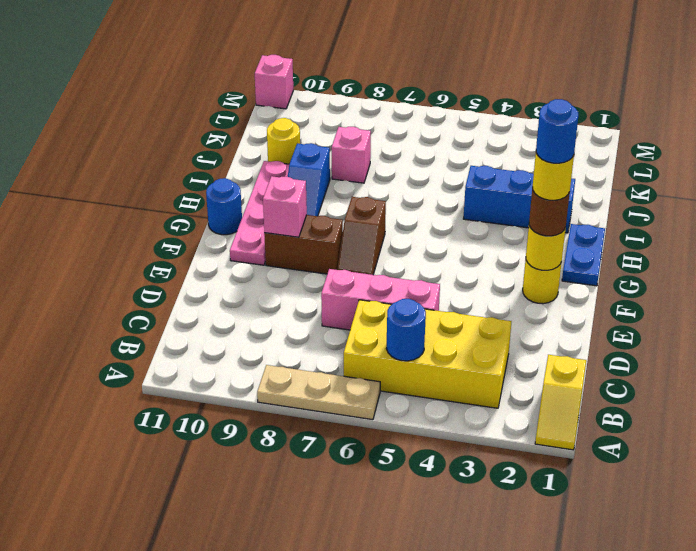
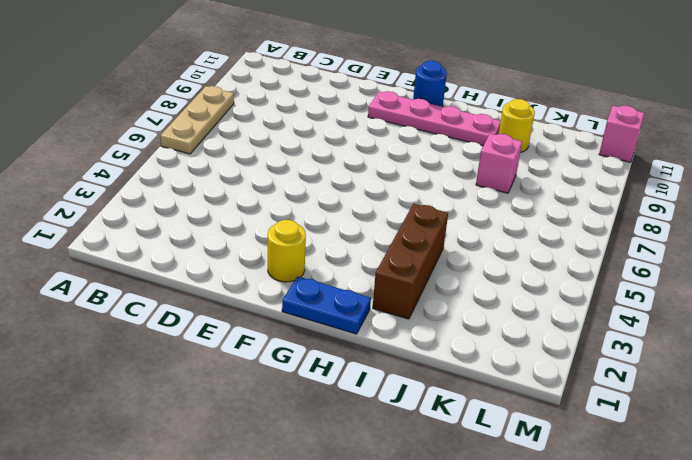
brown brick I2:I4 level 1 -> blue brick I2:I4 level 1
none -> yellow slope A1:B1 level 1 top B
none -> yellow brick B3:C6 level 1
none -> pink brick D5:D7 level 1

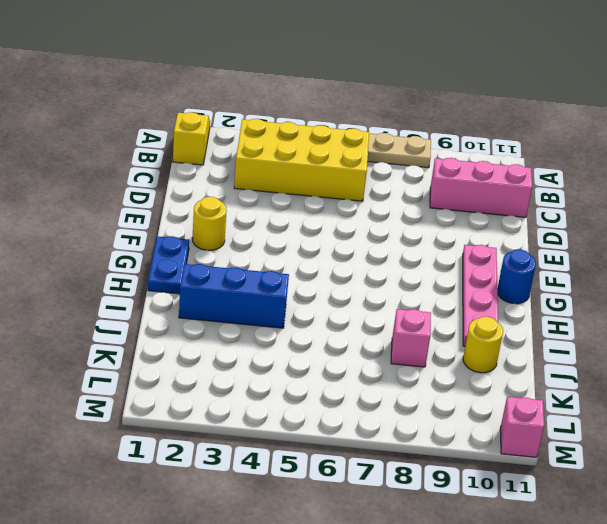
pink brick C9:C11 level 1 -> pink brick D5:D7 level 1
none -> brown slope F7:G7 level 1 top G
none -> brown brick F8:F9 level 1
none -> blue slope H9:I9 level 1 top I

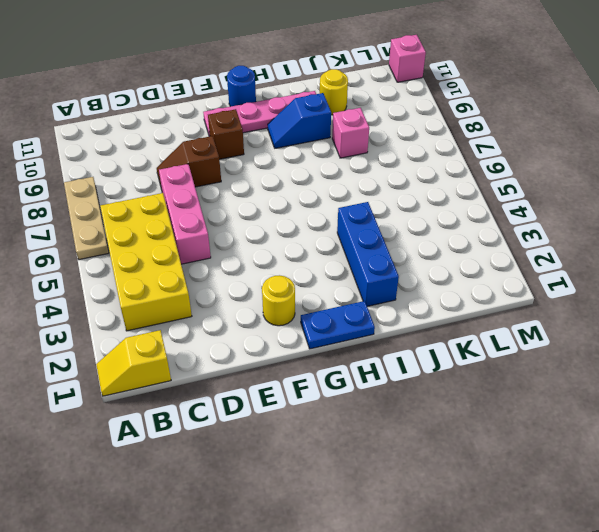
brown slope D8:E8 level 1 top E -> brown slope F7:G7 level 1 top G
brown brick F9 level 1 -> brown brick F8:F9 level 1
none -> blue round brick B5 level 2
none -> yellow round brick F2 level 2
none -> pink brick F9 level 2

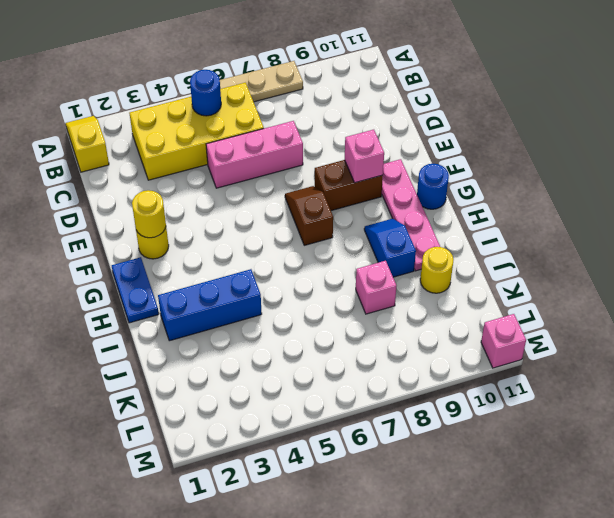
none -> brown round brick F2 level 3
none -> yellow round brick F2 level 4
none -> blue round brick F2 level 5

